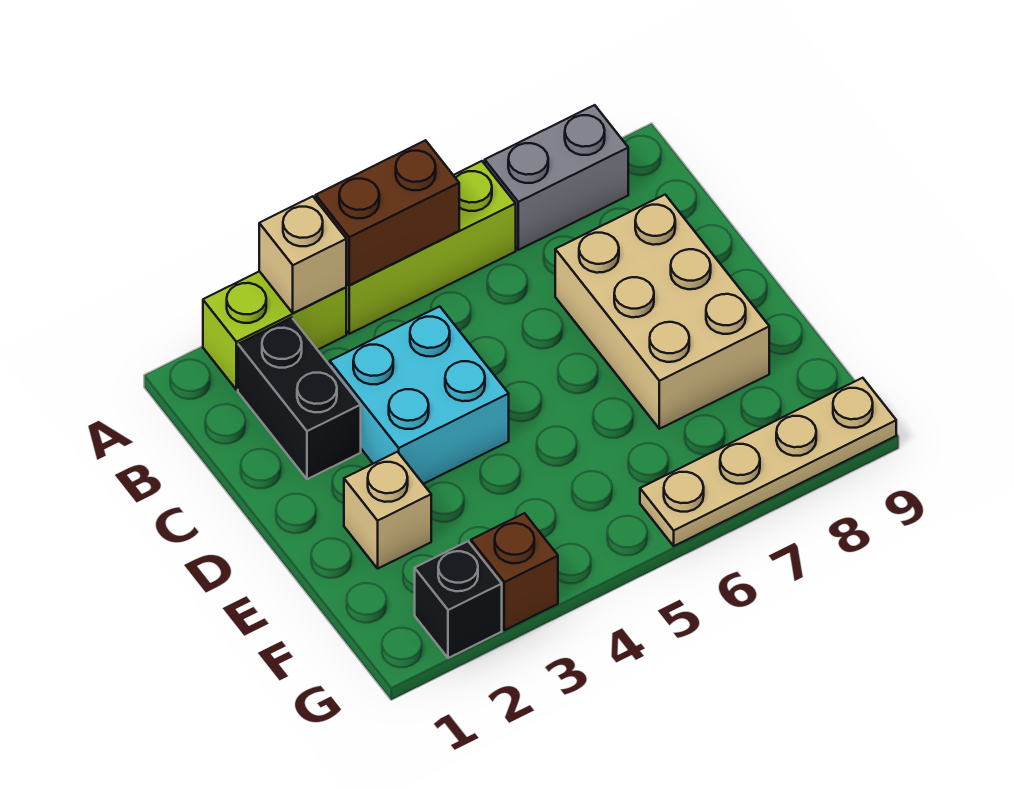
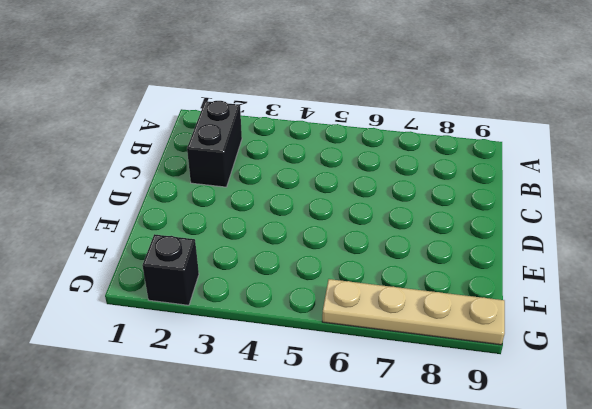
none -> lime brick A2:A3 level 1
none -> lime brick A4:A6 level 1
none -> grey brick A7:A8 level 1

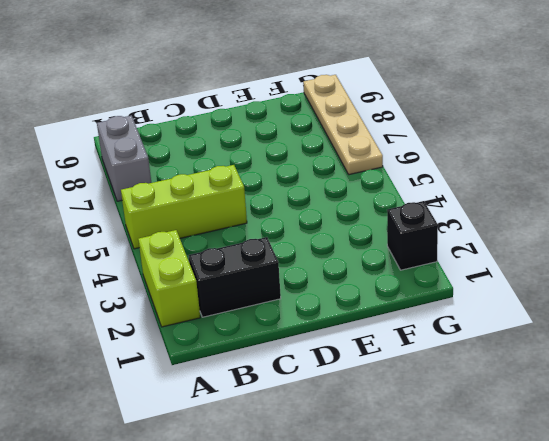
lime brick A5:C5 level 1 -> lime brick A4:A6 level 1
none -> cyan brick C3:D4 level 1
none -> tan brick C7:E8 level 1
none -> tan brick E2 level 1

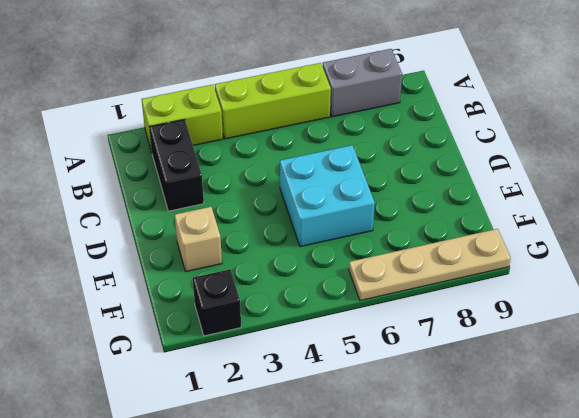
cyan brick D5:E6 level 1 -> cyan brick C3:D4 level 1
none -> tan brick C7:E8 level 1
none -> brown brick G3 level 1
none -> tan brick A3 level 2

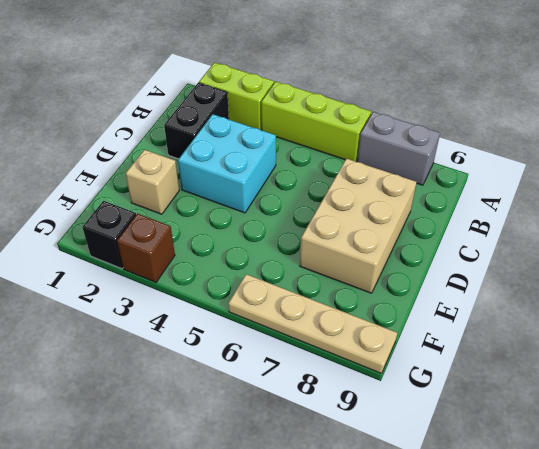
none -> tan brick A3 level 2
none -> brown brick A4:A5 level 2

